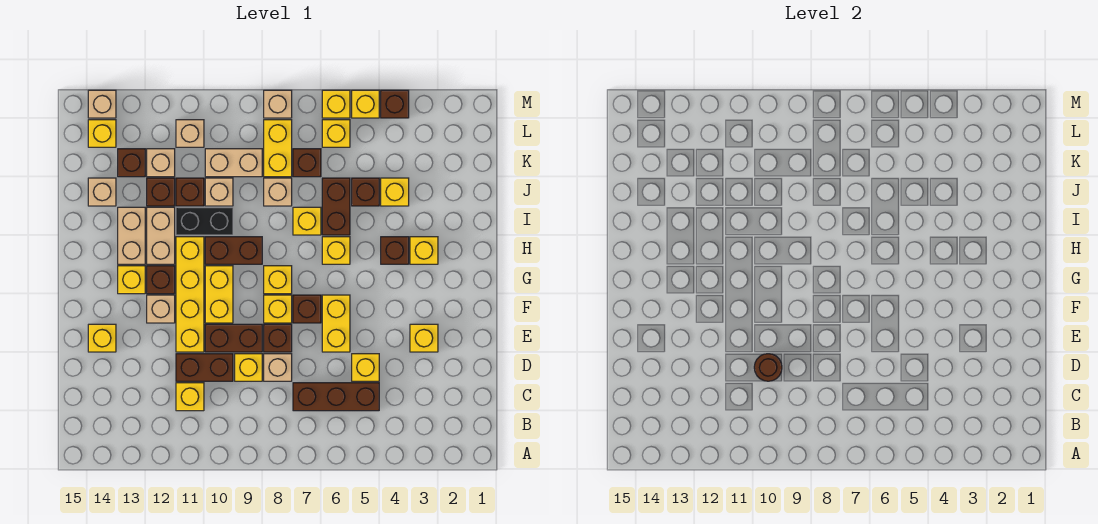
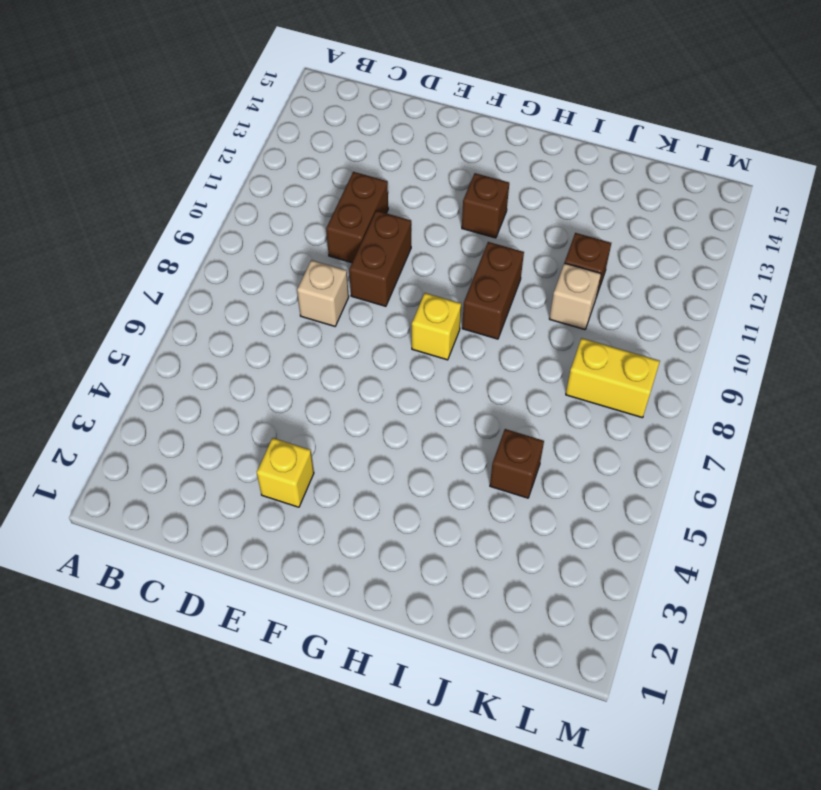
none -> brown brick C5:C7 level 1
none -> yellow brick C11 level 1
none -> yellow brick D5 level 1
none -> yellow brick D9 level 1

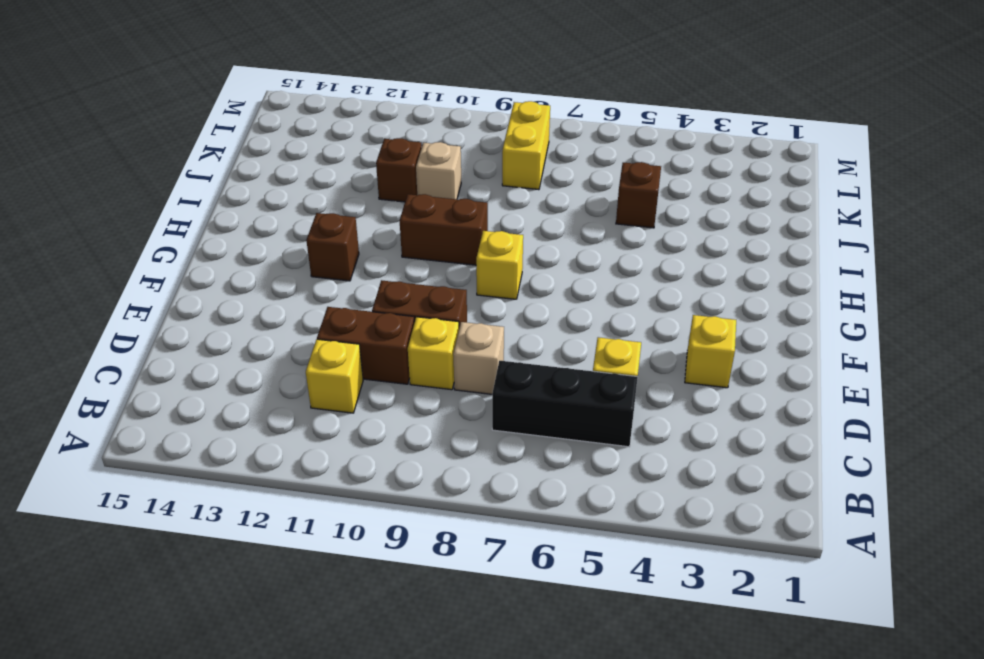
black brick C5:C7 level 1 -> brown brick C5:C7 level 1
none -> yellow brick E6:F6 level 1
none -> brown brick E8 level 1
none -> yellow brick E11:H11 level 1
none -> yellow brick E14 level 1

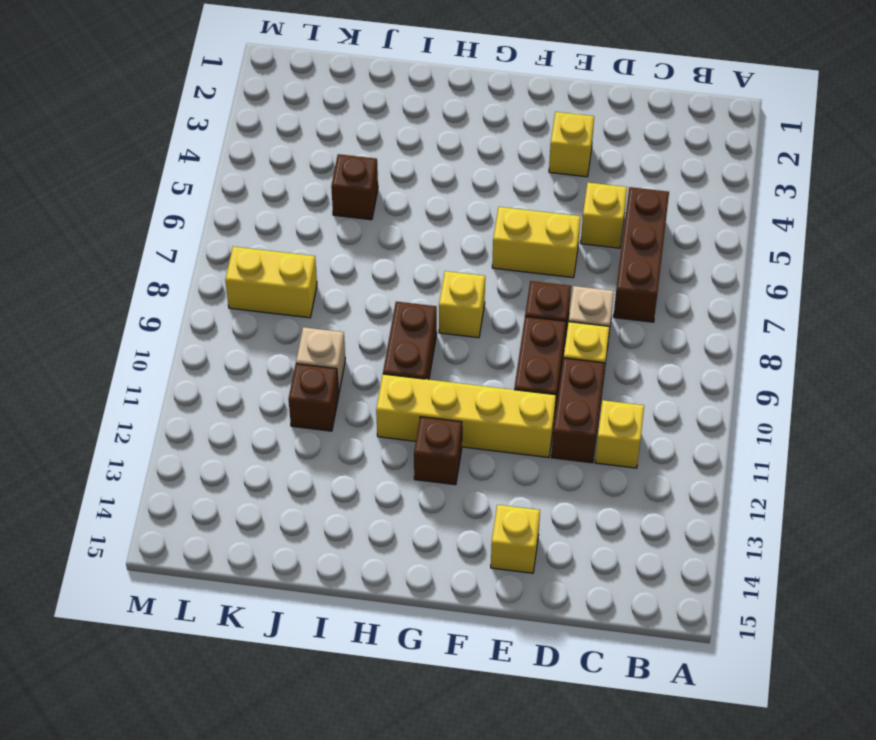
none -> brown brick F7 level 1
none -> yellow brick F8 level 1
none -> yellow brick F10:G10 level 1
none -> tan brick F12 level 1

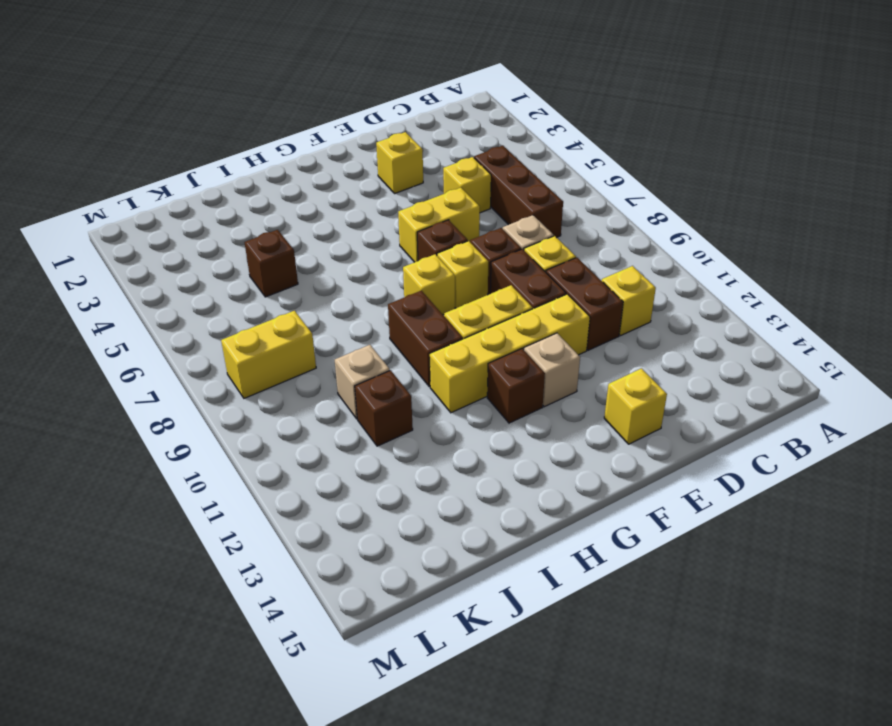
none -> yellow brick G13 level 1
none -> yellow brick H3 level 1
none -> brown brick H4 level 1
none -> yellow brick H6 level 1

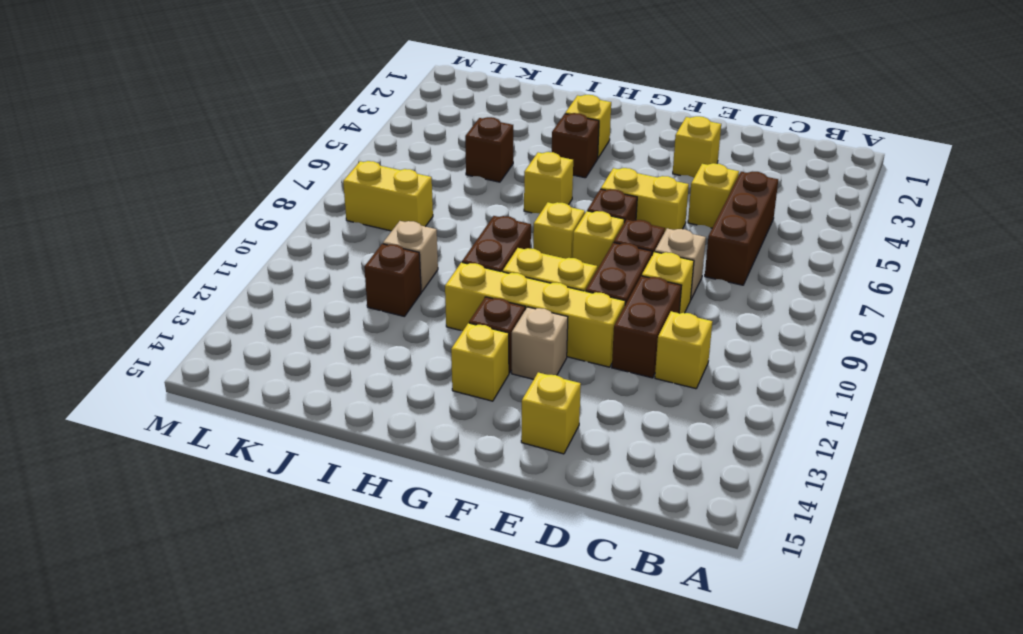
none -> tan brick H12:I12 level 1
none -> tan brick H13:I13 level 1
none -> brown brick I6:J6 level 1
none -> yellow brick I7 level 1

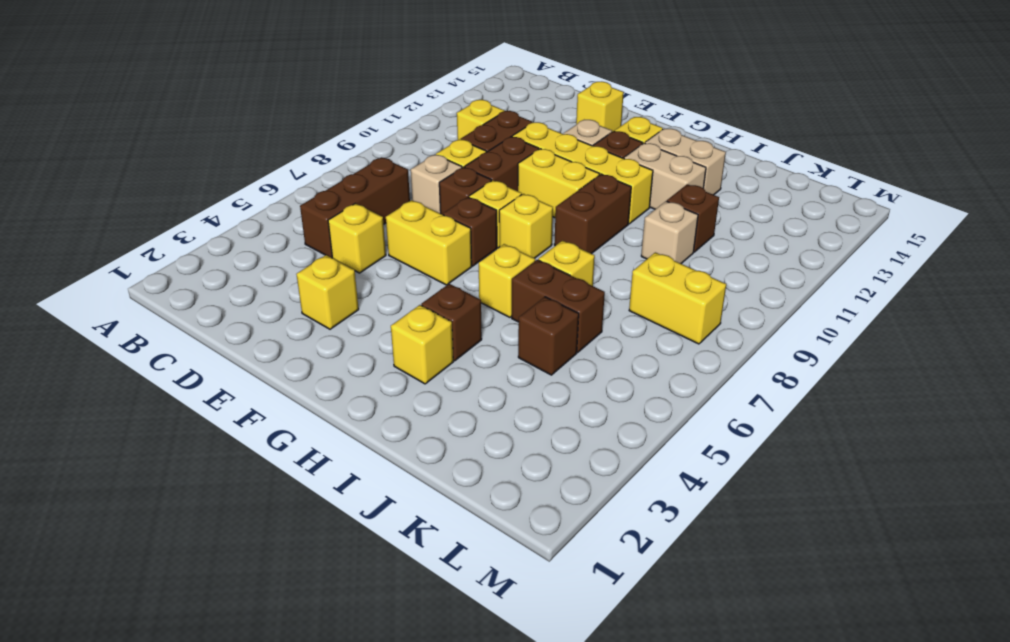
none -> black brick I10:I11 level 1
none -> yellow brick J4 level 1
none -> tan brick J8 level 1
none -> brown brick J12 level 1

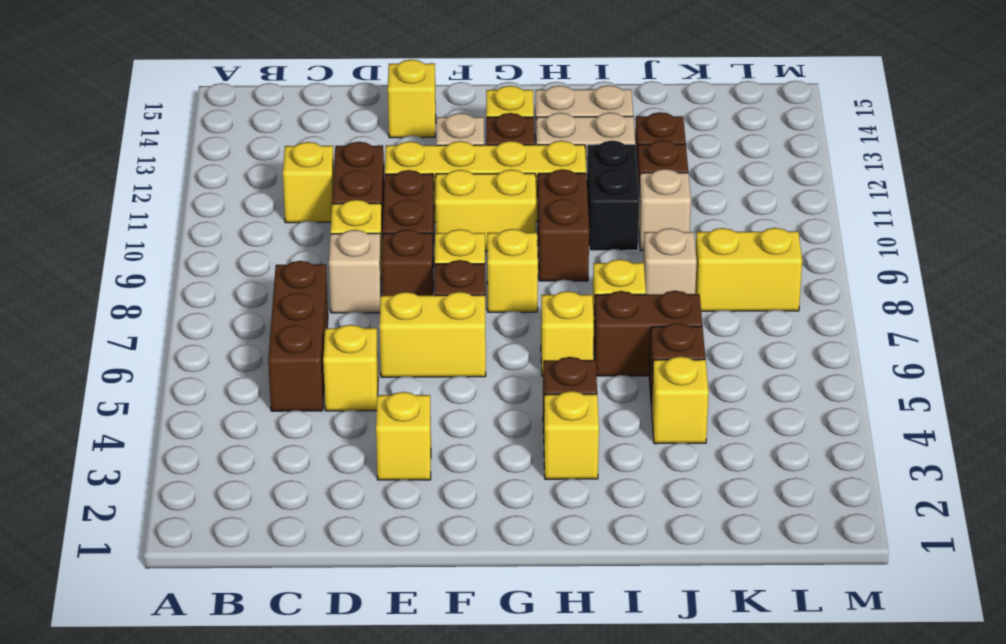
none -> tan brick J14 level 1
none -> brown brick K7 level 1
none -> tan brick K9:K10 level 1
none -> tan brick K12 level 1

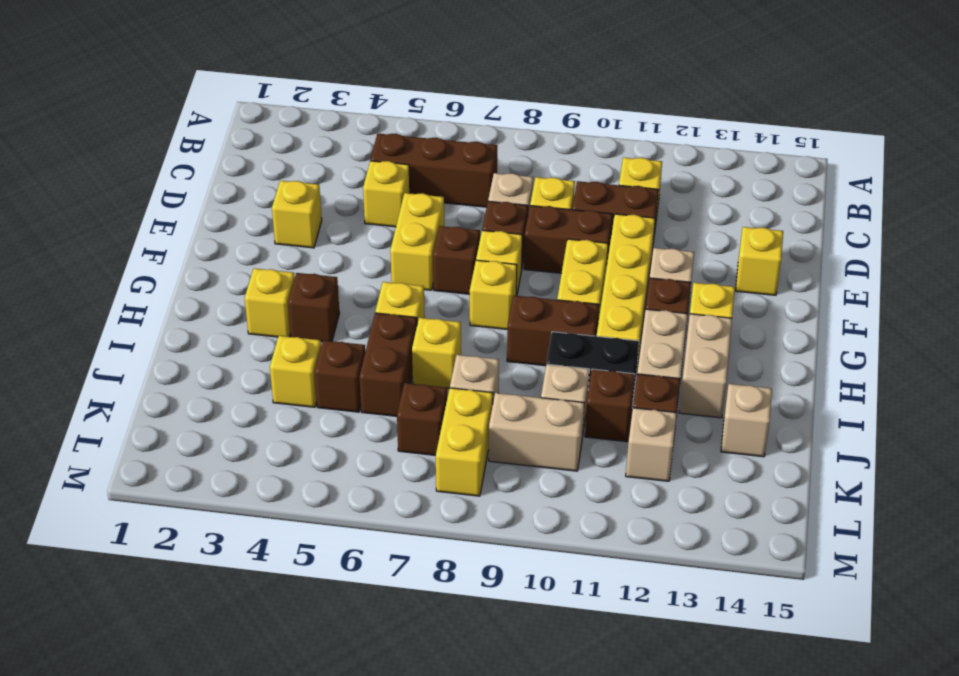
none -> brown brick K13 level 1
none -> yellow brick L6 level 1
none -> tan brick L11 level 1
none -> yellow brick L14 level 1

